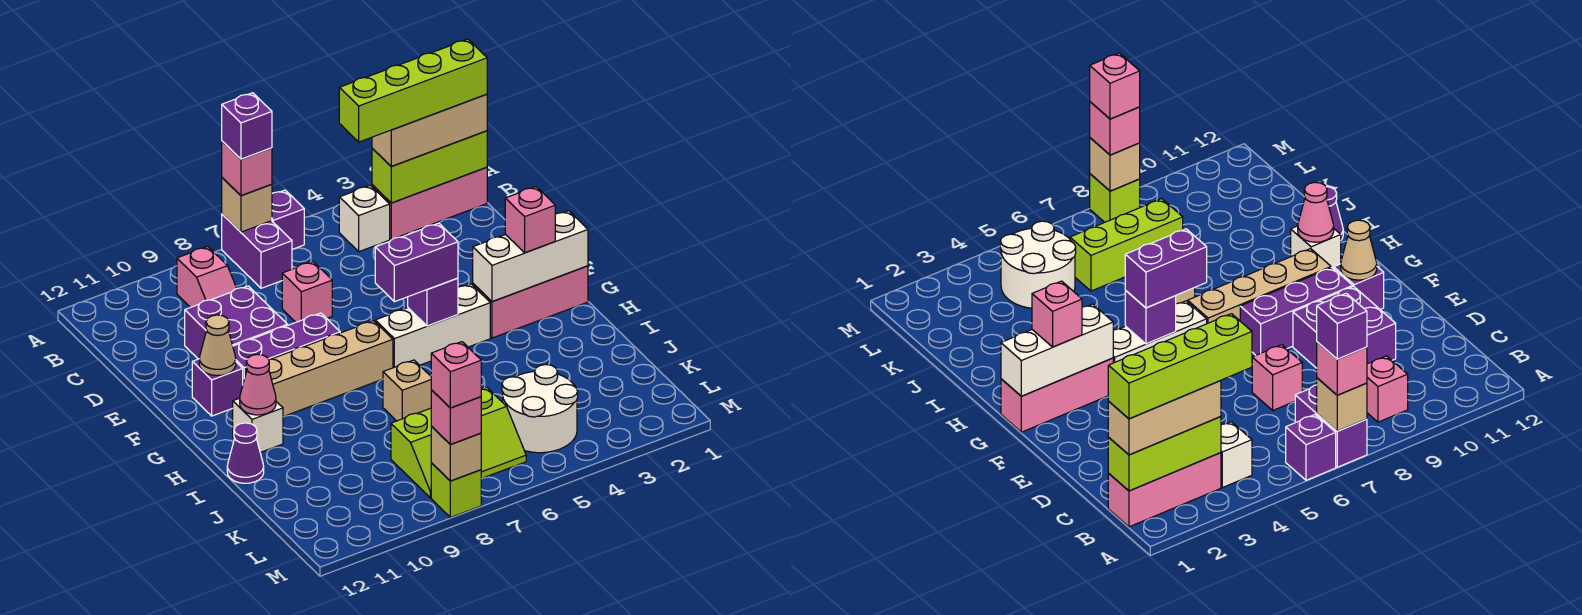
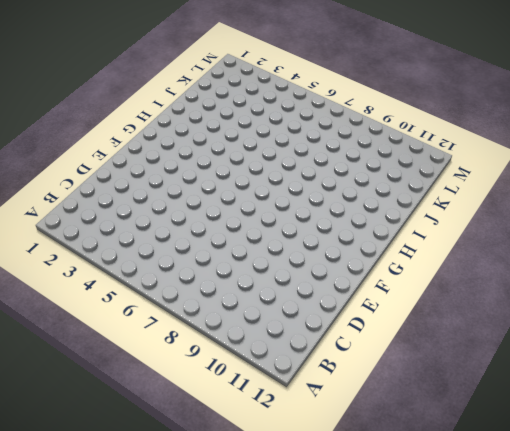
none -> purple brick A6 level 1
none -> purple brick A7:B7 level 1
none -> pink brick B1:B3 level 1
none -> white brick B4 level 1

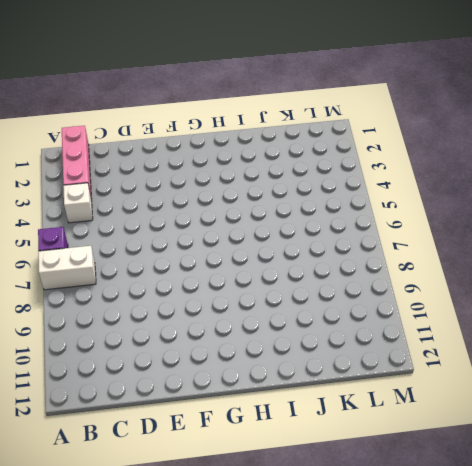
white brick A7:B7 level 1 -> purple brick A7:B7 level 1
none -> pink slope B9:C9 level 1 top B
none -> pink brick D7 level 1
none -> purple brick D9:E10 level 1
none -> purple brick F8:F10 level 1

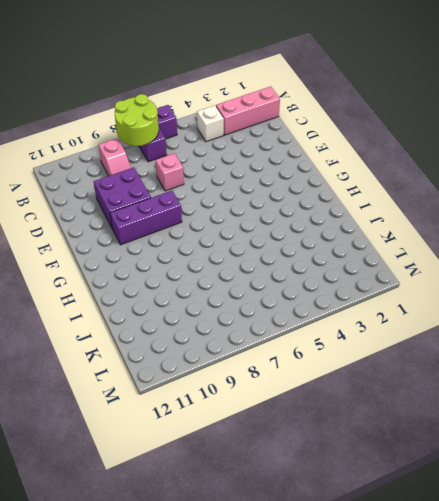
lime round brick A7:B8 level 2 -> tan brick A7 level 2
none -> purple brick F11 level 1
none -> pink brick G1:G3 level 1
none -> white brick G4:G6 level 1
none -> tan brick G7:G10 level 1

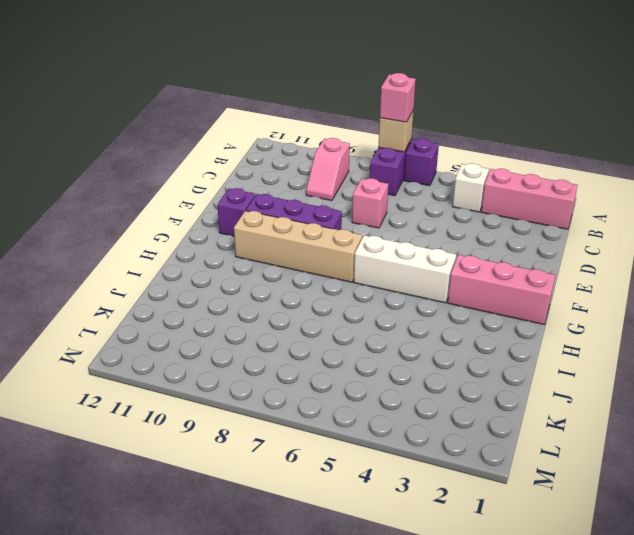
none -> purple brick D9:E10 level 1
none -> white brick H11 level 1
none -> tan brick I7 level 1
none -> purple cone I12 level 1

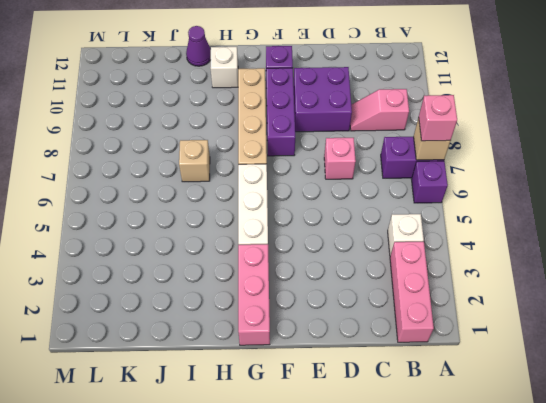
none -> white round brick K4:L5 level 1
none -> lime slope K6:L8 level 1 top K
none -> lime brick M8 level 1
none -> lime brick B1:B3 level 2

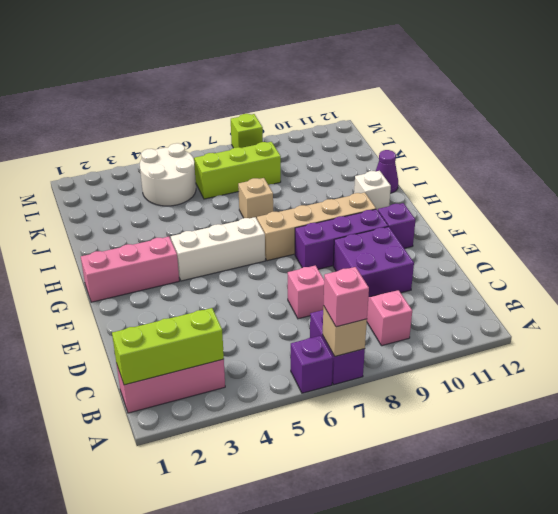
none -> white brick B4 level 1
none -> tan cone F11 level 2
none -> white brick G1:G3 level 2
none -> purple brick G5 level 2

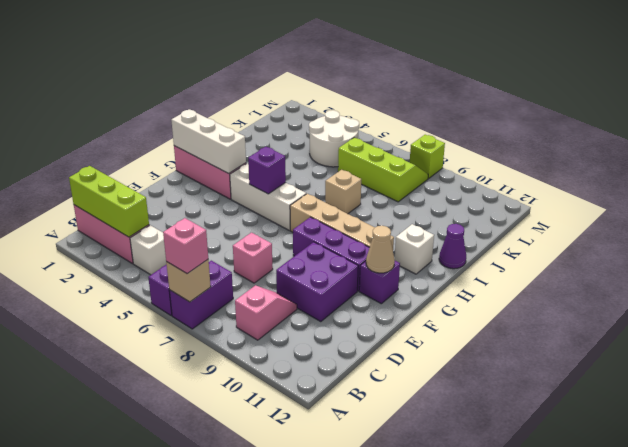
none -> pink cone H11 level 2
none -> tan brick M8 level 2
none -> tan brick B1:B3 level 3
none -> pink brick G2 level 3

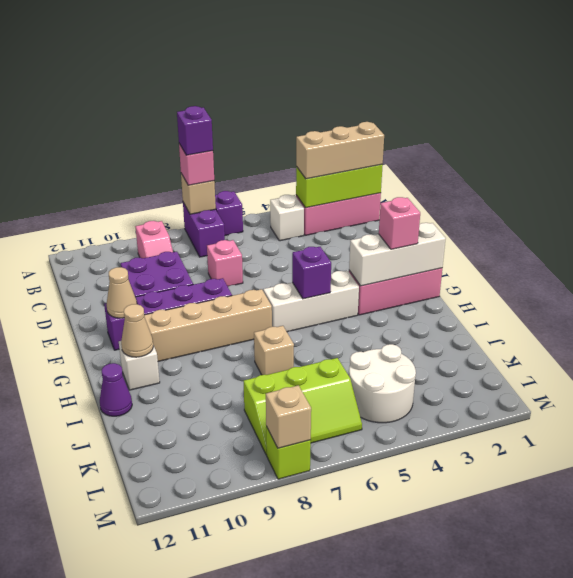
tan cone H11 level 2 -> pink cone H11 level 2
none -> purple brick G5:G6 level 3
none -> pink brick M8 level 3
none -> lime brick B1:B4 level 4
none -> pink brick M8 level 4

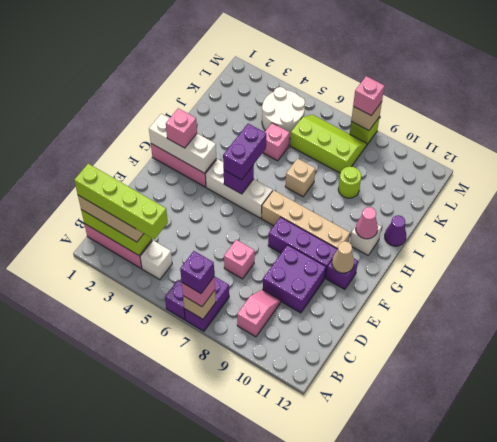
purple brick G5:H5 level 3 -> purple brick G5:G6 level 3
pink brick J5 level 1 -> pink brick M8 level 4
lime round brick J9 level 1 -> none

